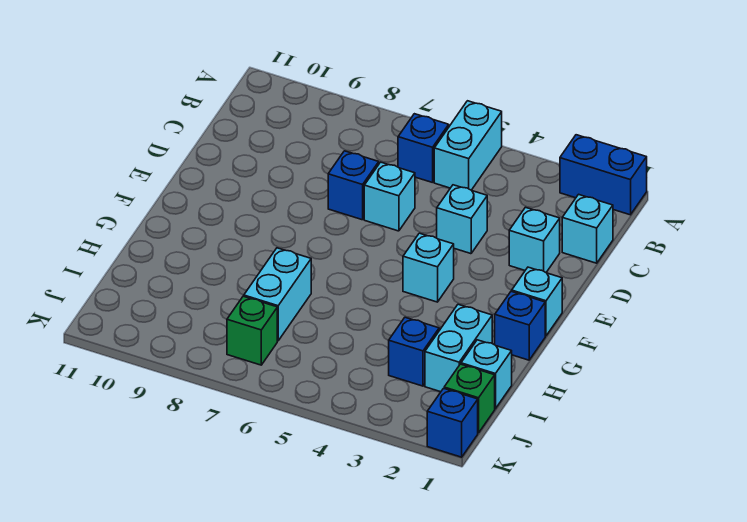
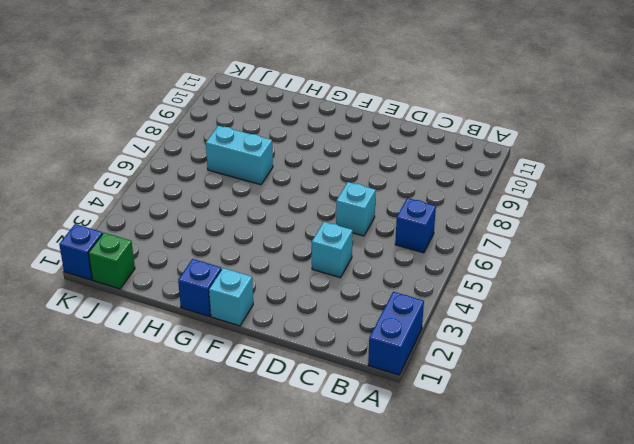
none -> cyan brick A5:B5 level 1
none -> cyan brick C1 level 1
none -> cyan brick D2 level 1

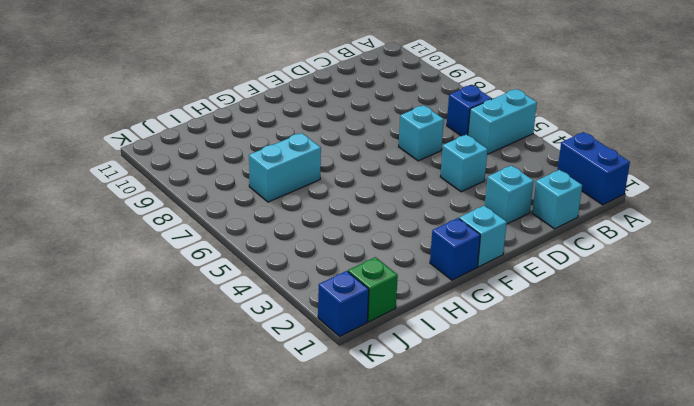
none -> blue brick D7 level 1
none -> cyan brick F4 level 1
none -> cyan brick H2:I2 level 1

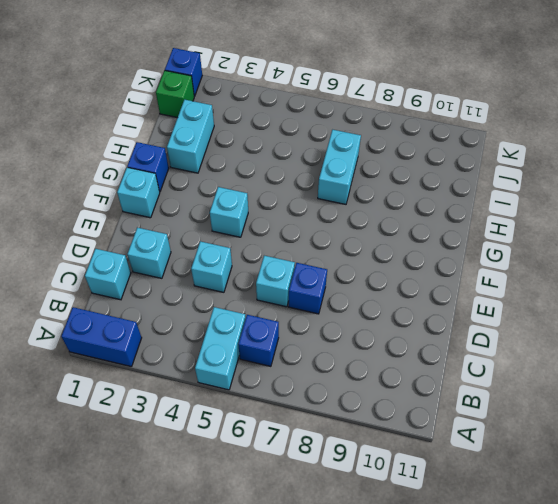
none -> cyan brick I1 level 1
none -> blue brick I3 level 1
none -> green brick J7 level 1

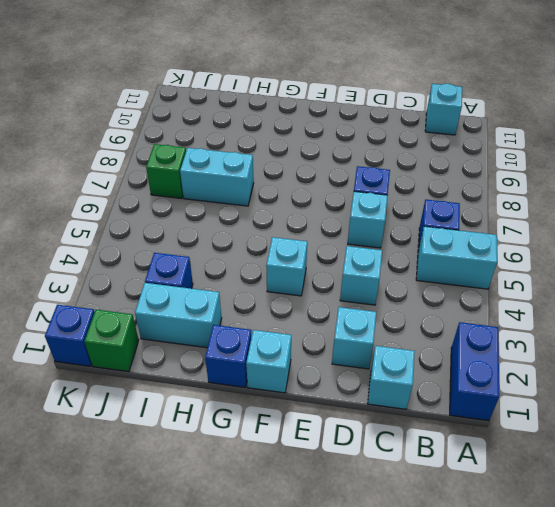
cyan brick B11 level 1 -> cyan brick I1 level 1

